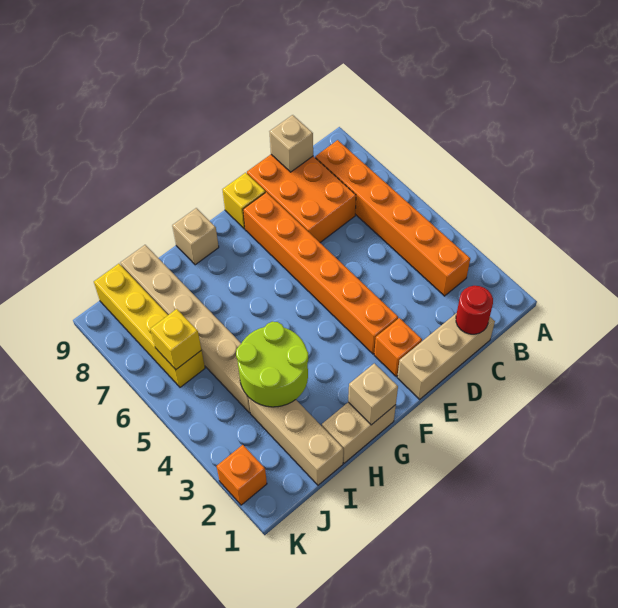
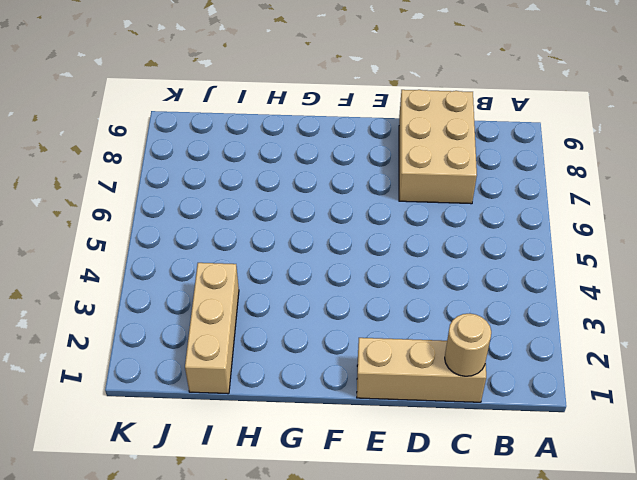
tan round brick C1 level 2 -> red round brick C1 level 2
tan brick C7:D9 level 1 -> orange brick C7:D9 level 1
none -> orange brick B3:B8 level 1
none -> orange brick E2 level 1
none -> orange brick E3:E8 level 1

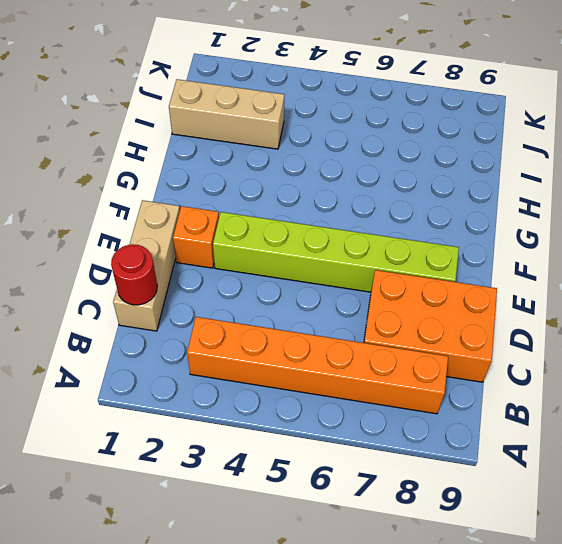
lime brick E3:E8 level 1 -> orange brick E3:E8 level 1
none -> yellow brick E9 level 1
none -> tan brick G1:H1 level 1
none -> tan brick G9 level 1

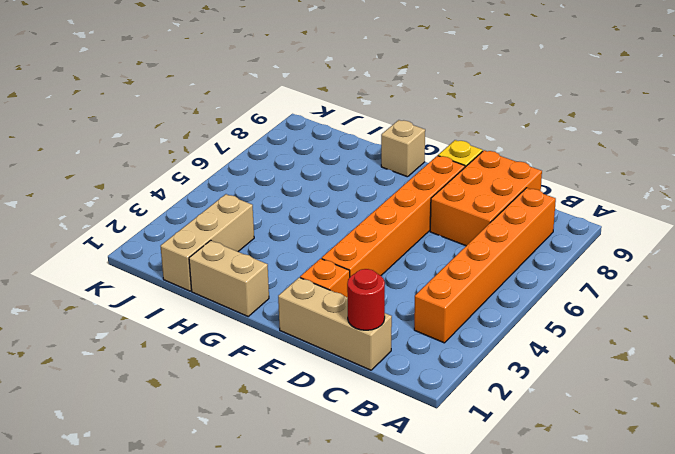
none -> tan brick I4:I9 level 1
none -> yellow brick J6:J9 level 1
none -> orange brick K2 level 1

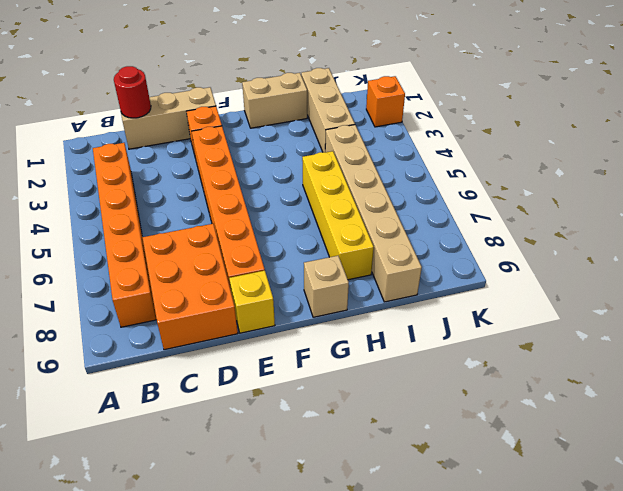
yellow brick H5:H8 level 1 -> yellow brick J6:J9 level 1
none -> tan brick C9 level 2
none -> tan brick G1 level 2
none -> lime round brick H3:I4 level 2

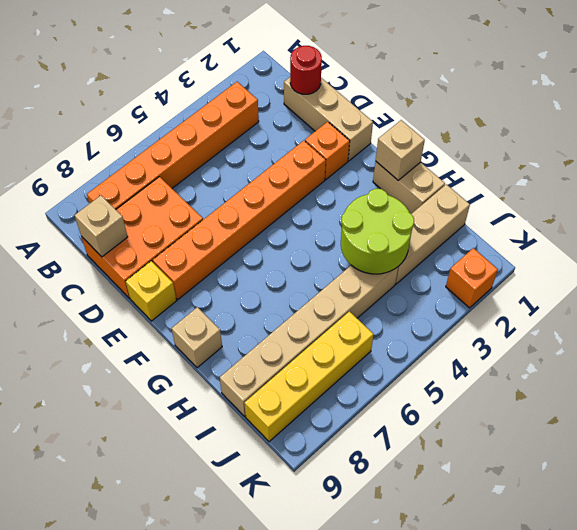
none -> yellow brick J6 level 2

